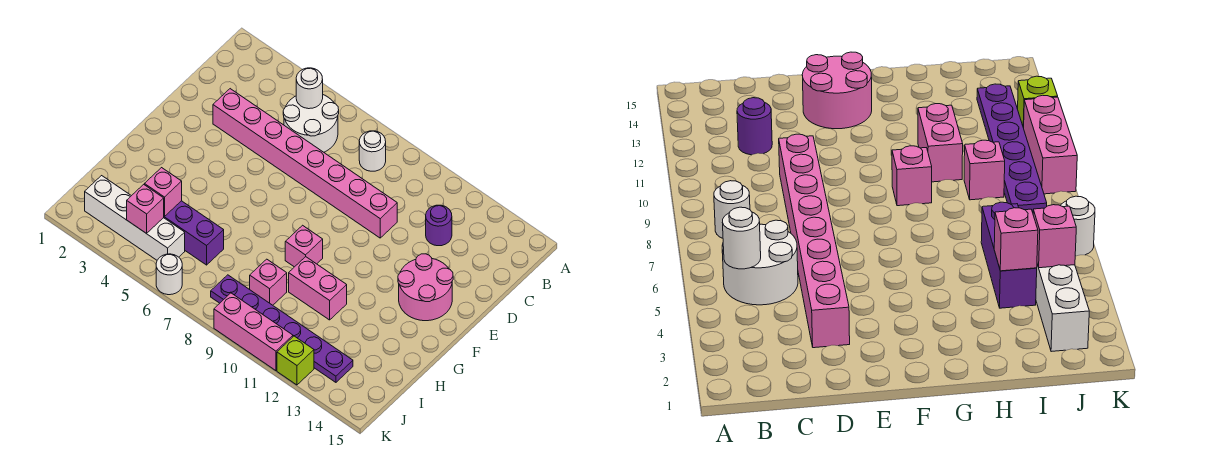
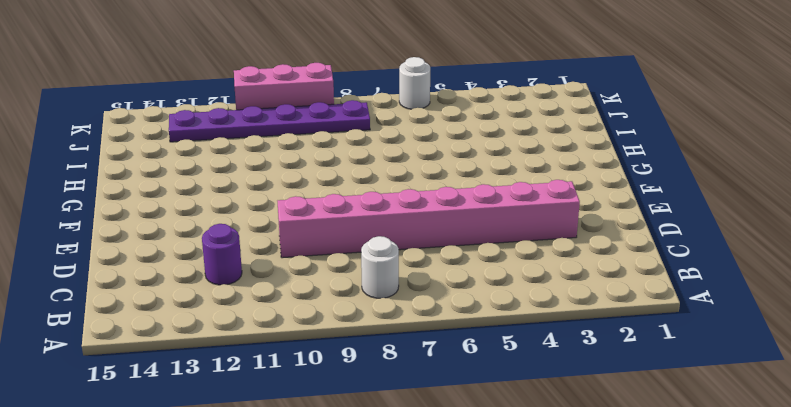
none -> white round brick B5:C6 level 1
none -> pink round brick E13:F14 level 1
none -> pink brick G9 level 1

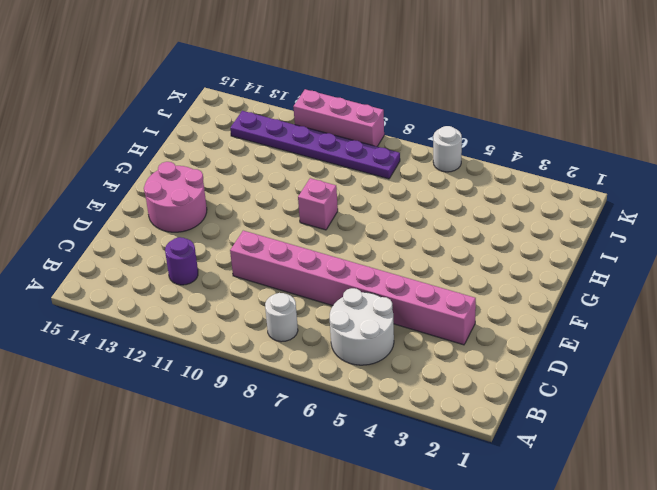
none -> pink brick H10:H11 level 1
none -> purple brick I4:I6 level 1
none -> pink brick I9 level 1

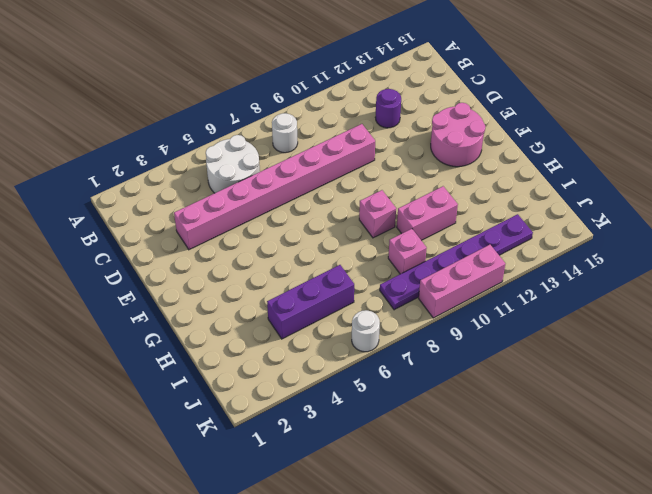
none -> white brick J2:J5 level 1
none -> lime brick K12 level 1
none -> white round brick B5 level 2

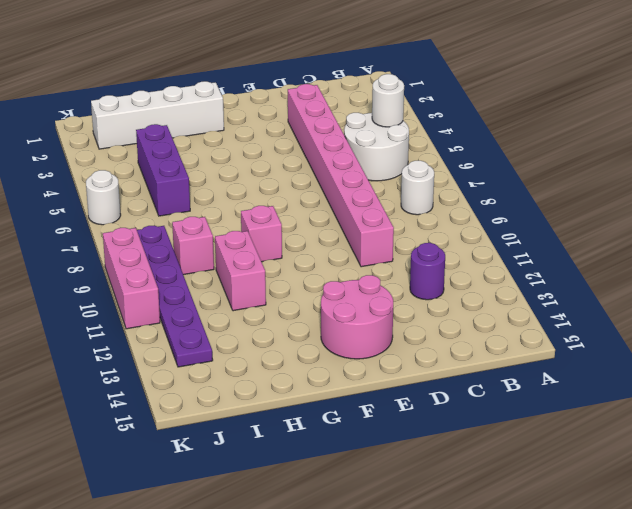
white brick G2:J2 level 1 -> white brick J2:J5 level 1
none -> lime brick K12 level 1
none -> pink brick I4 level 2
none -> pink brick J4 level 2

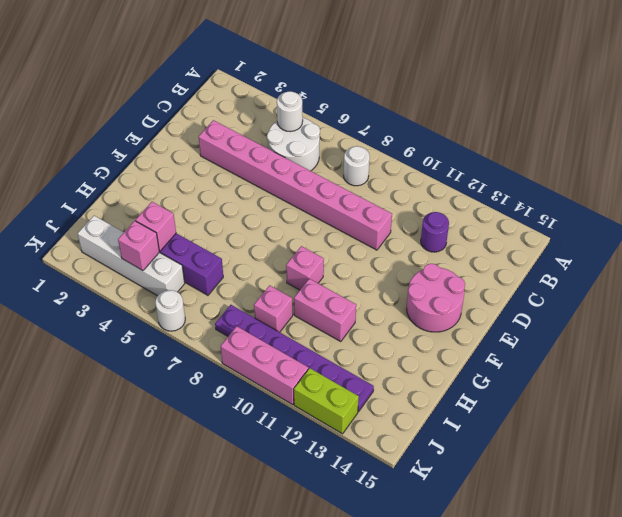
lime brick K12:K13 level 1 -> lime brick K12 level 1

